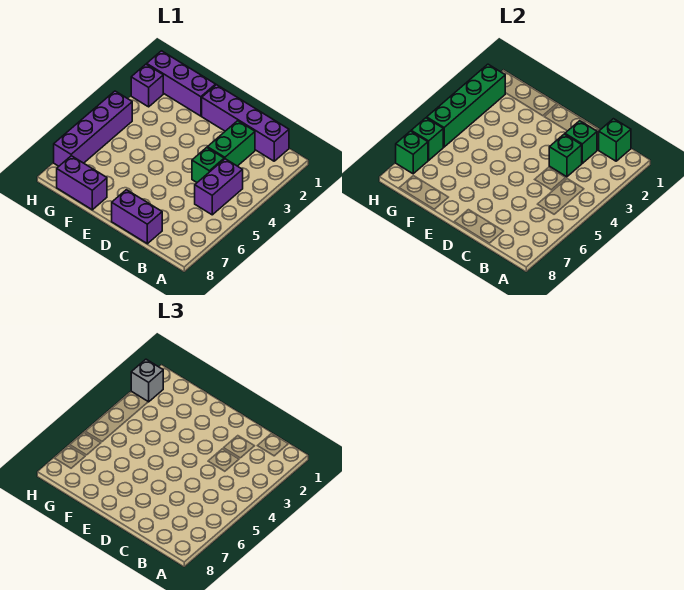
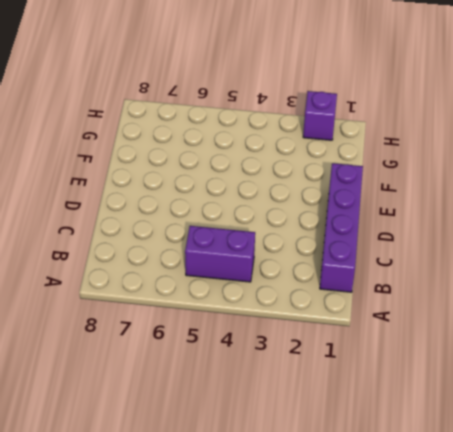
none -> green brick C2:C3 level 1
none -> green brick C4 level 1
none -> purple brick C8:D8 level 1

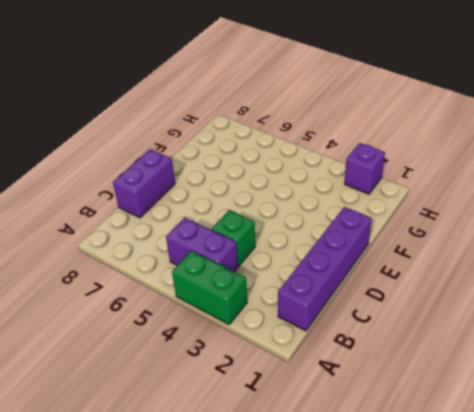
green brick A3:A4 level 1 -> green brick C2:C3 level 1
none -> purple brick F1:H1 level 1
none -> purple brick F8:G8 level 1
none -> purple brick H4:H7 level 1

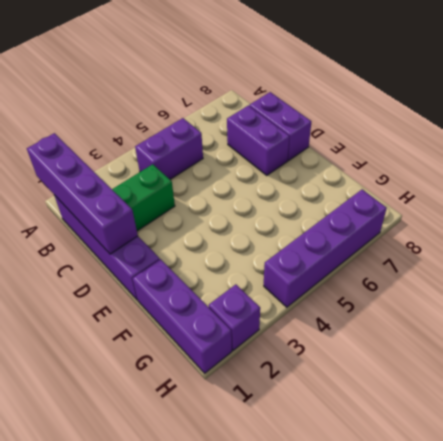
purple brick A1:D1 level 2 -> green brick B1 level 2
purple brick C7:D7 level 1 -> purple brick F8:G8 level 1
none -> green brick C4 level 1
none -> green brick C2 level 2
none -> green brick C3 level 2

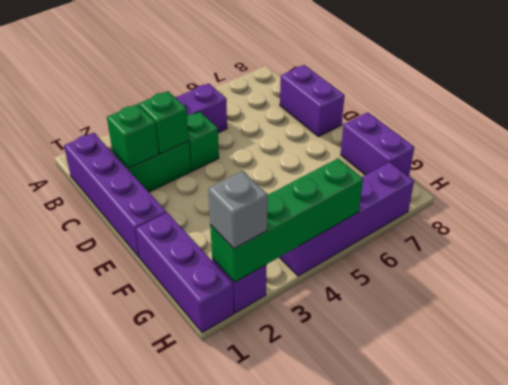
none -> green brick B1 level 2
none -> green brick H6 level 2
none -> green brick H7 level 2

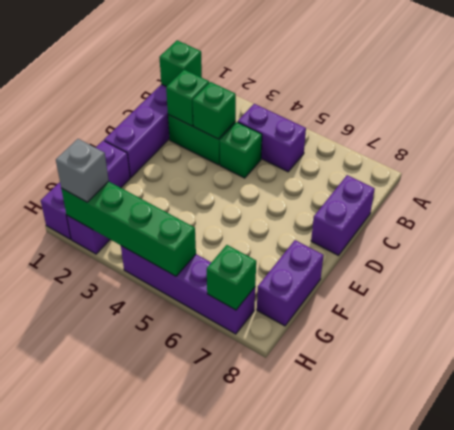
none -> green brick H6 level 2

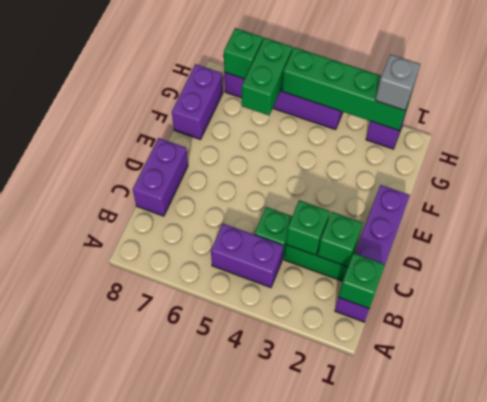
green brick G6:H6 level 2 -> green brick H6 level 2
none -> purple brick F1:H1 level 1

